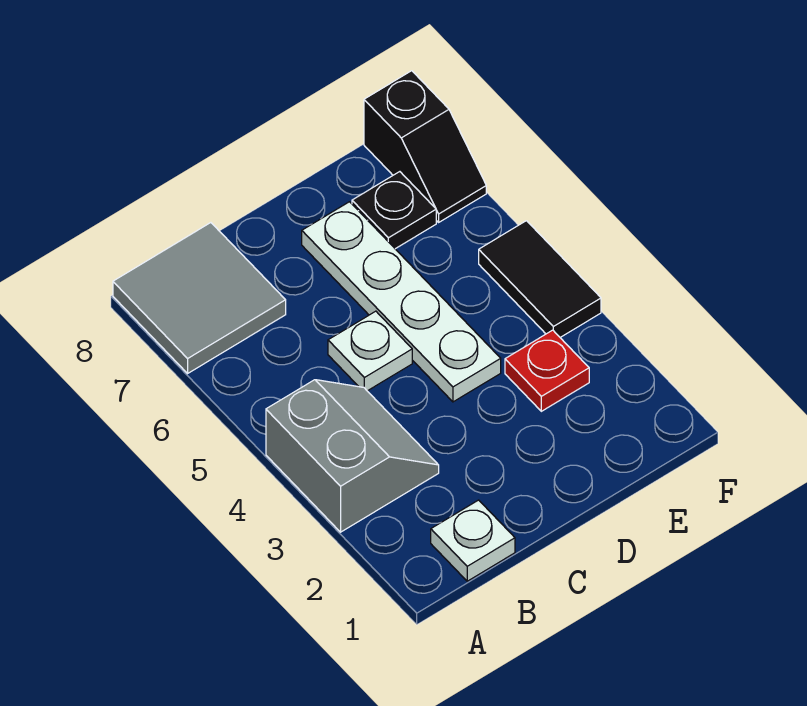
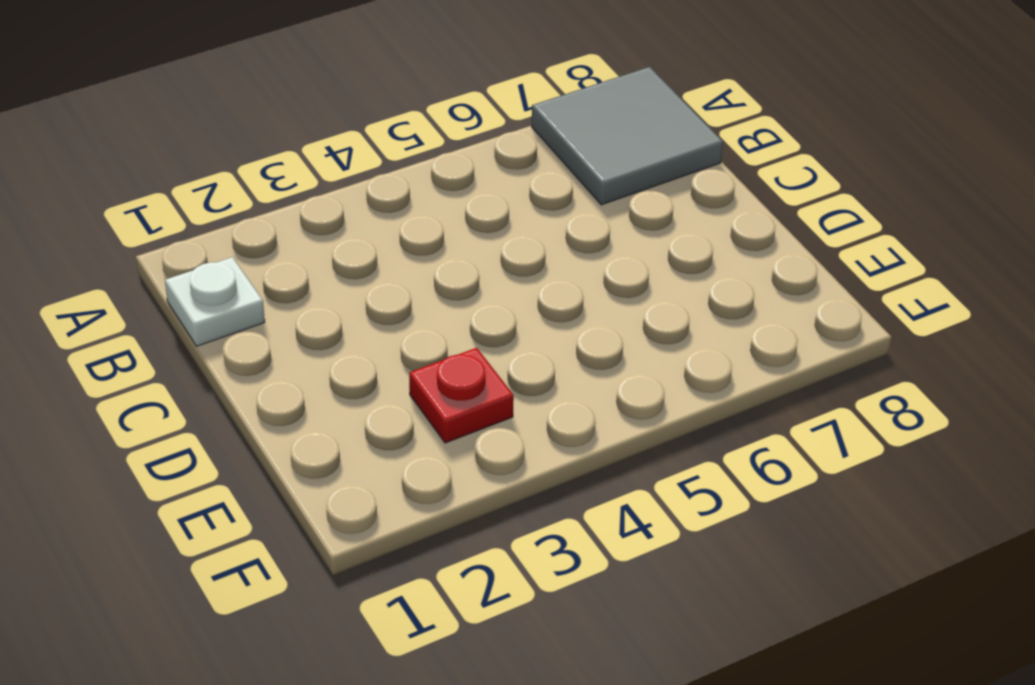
none -> grey slope A3:B4 level 1 top A
none -> white plate C5 level 1

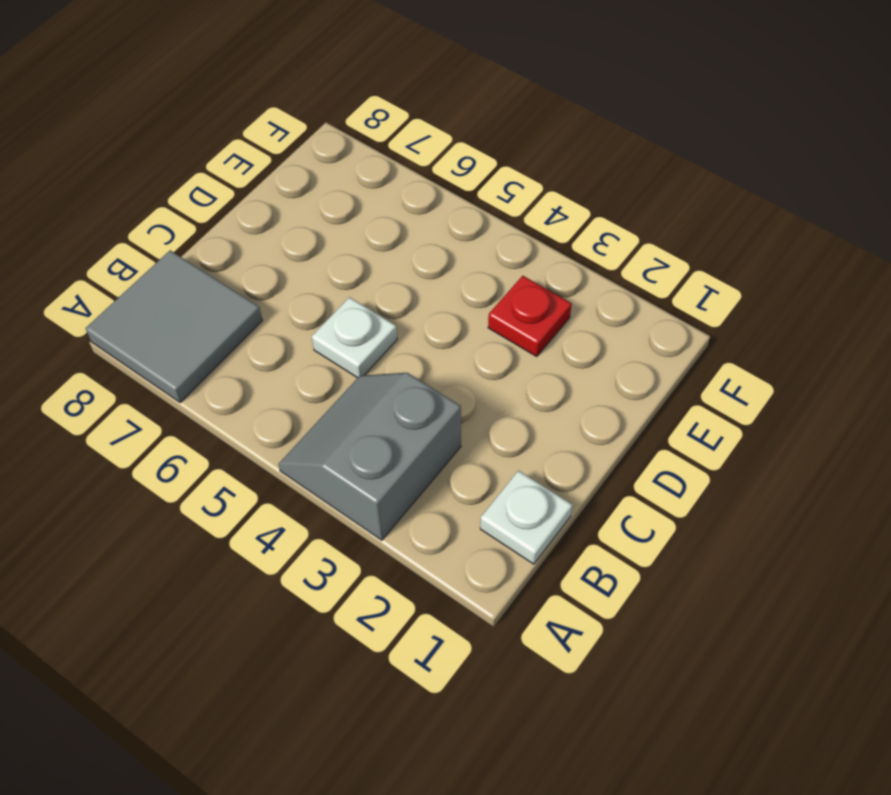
grey slope A3:B4 level 1 top 3 -> grey slope A3:B4 level 1 top A
none -> white plate D4:D7 level 1
none -> black plate E7 level 1

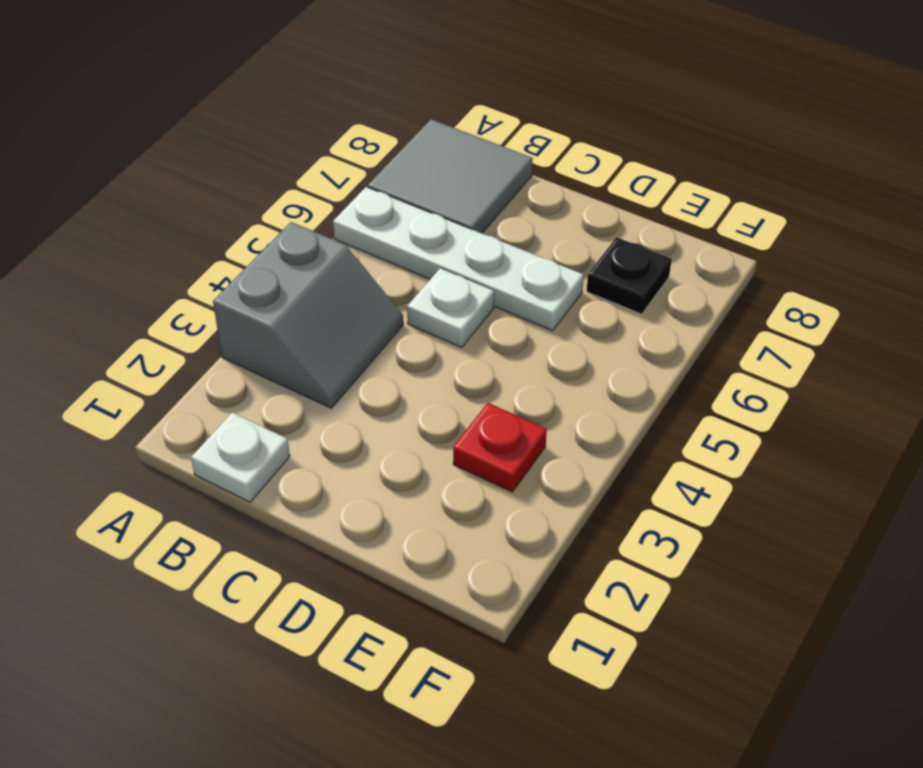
white plate A6:D6 level 1 -> white plate D4:D7 level 1
none -> black tile F4:F5 level 1
none -> black slope F7:F8 level 1 top 8

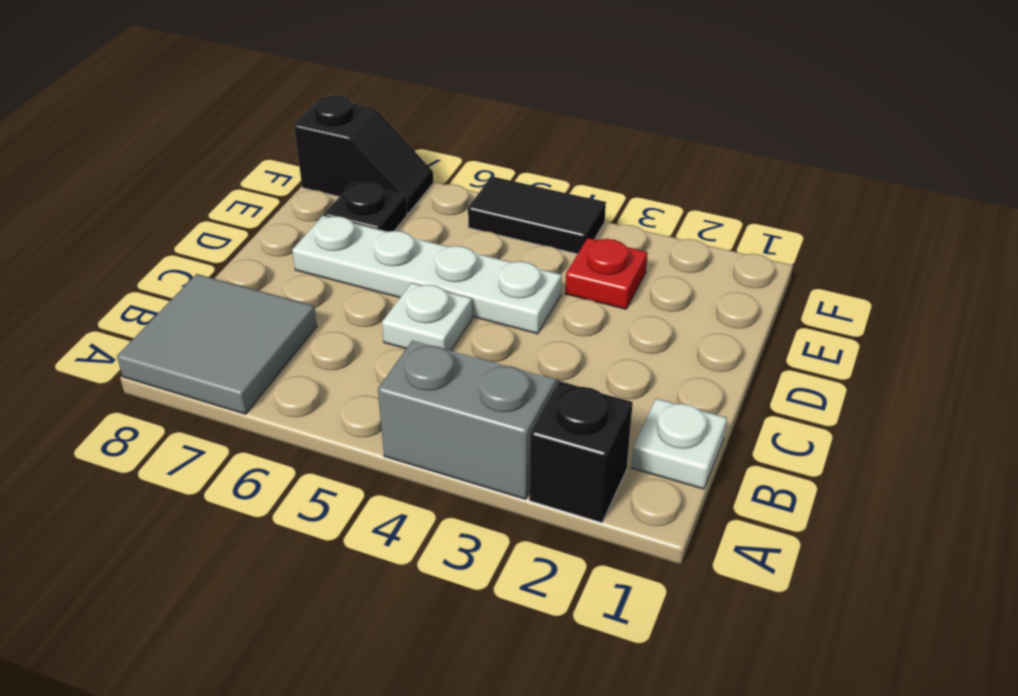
black brick A2 level 1 -> none

